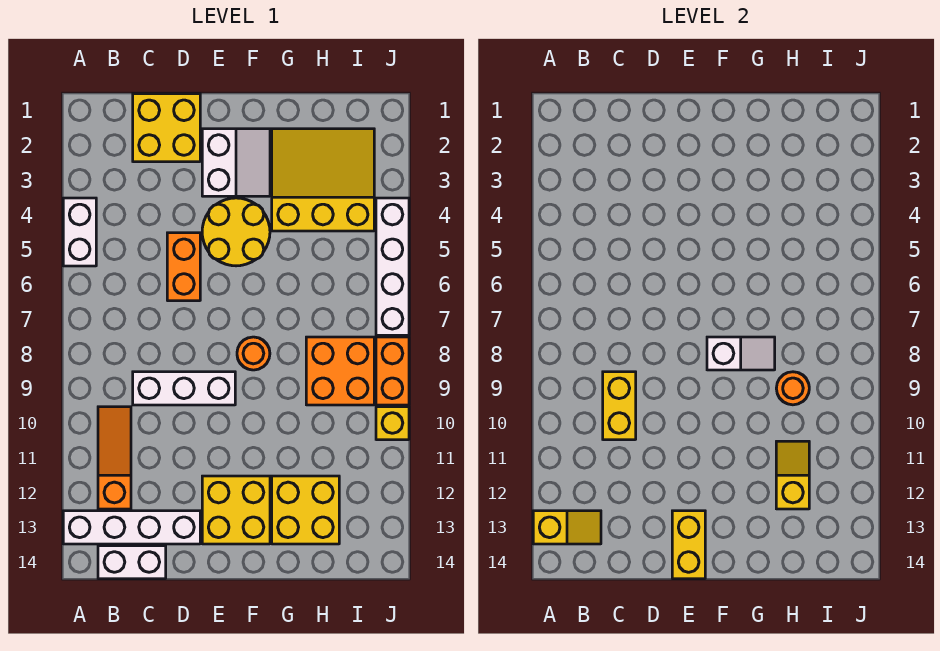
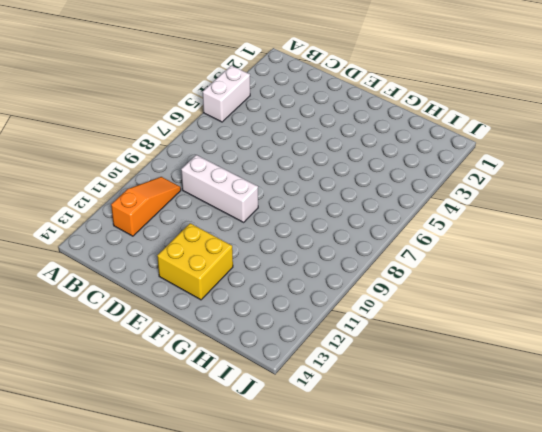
none -> white brick A13:D13 level 1
none -> white brick B14:C14 level 1
none -> yellow brick C1:D2 level 1

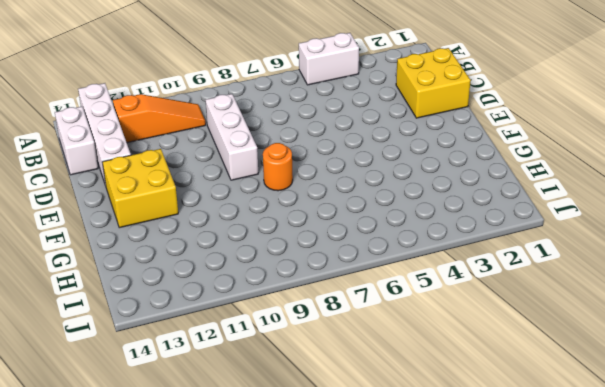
none -> orange brick D5:D6 level 1
none -> white slope E2:F3 level 1 top E
none -> yellow round brick E4:F5 level 1

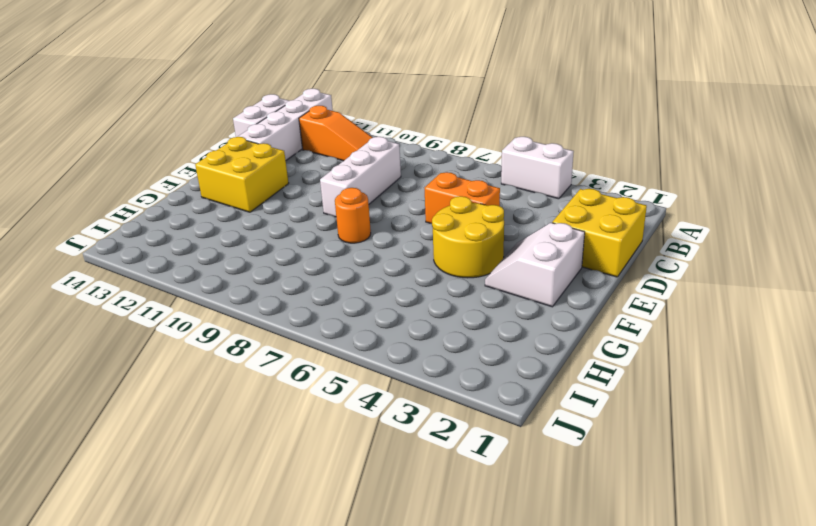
white slope E2:F3 level 1 top 2 -> white slope E2:F3 level 1 top E
none -> yellow slope G2:I4 level 1 top 4
none -> yellow brick G12:H13 level 1
none -> orange brick H8:I9 level 1

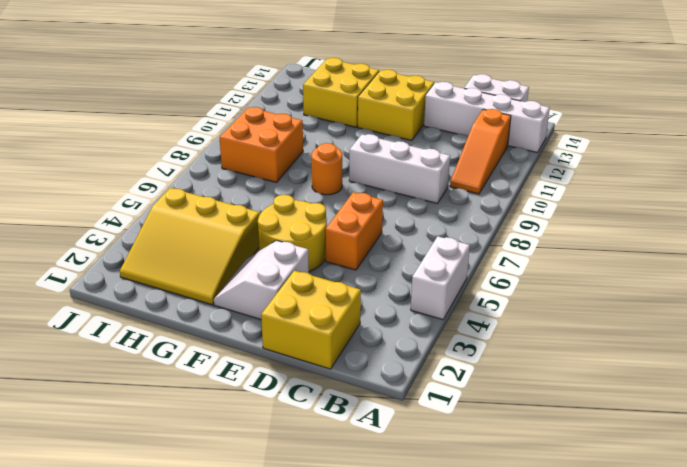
none -> white brick J4:J7 level 1
none -> orange brick J8:J9 level 1
none -> yellow brick J10 level 1

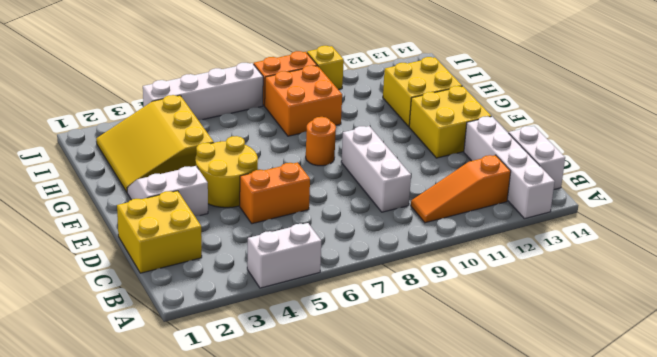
none -> yellow slope A13:B13 level 2 top A
none -> yellow brick C9:C10 level 2
none -> yellow brick E13:E14 level 2

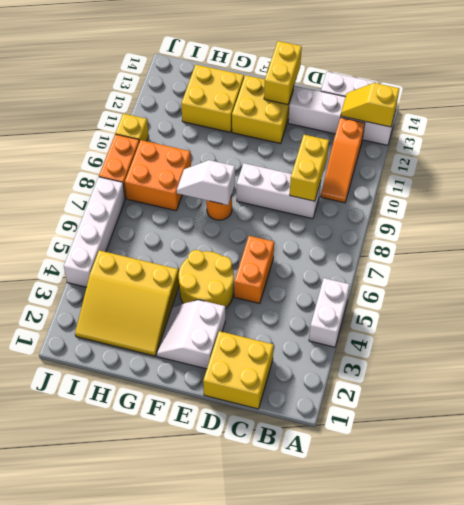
none -> orange round brick H9 level 2
none -> yellow slope H11:H12 level 2 top 12

